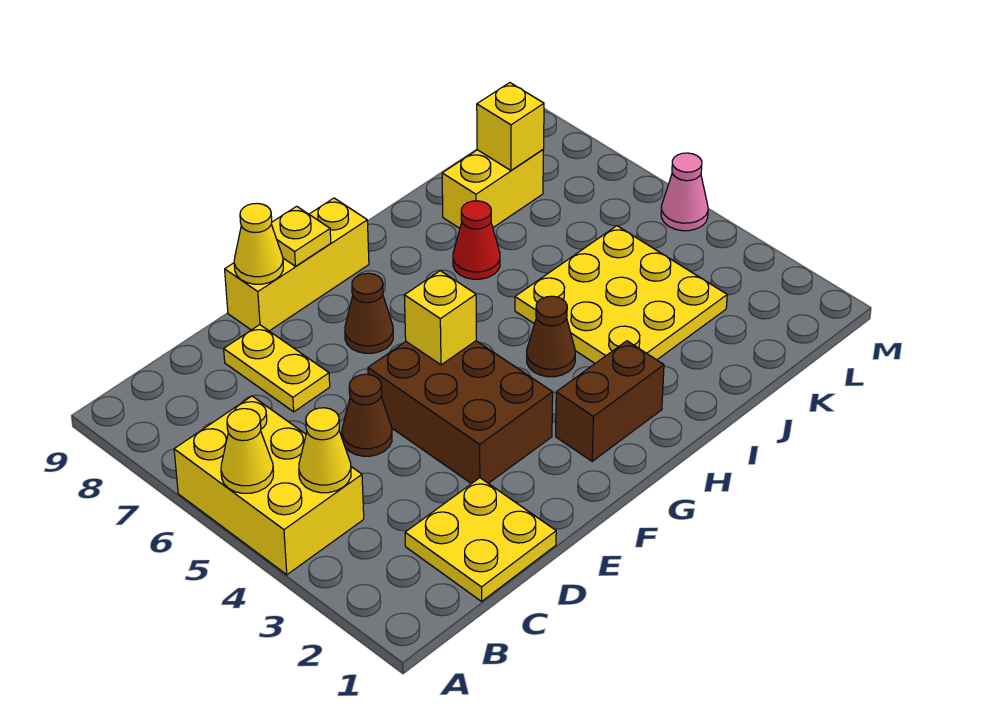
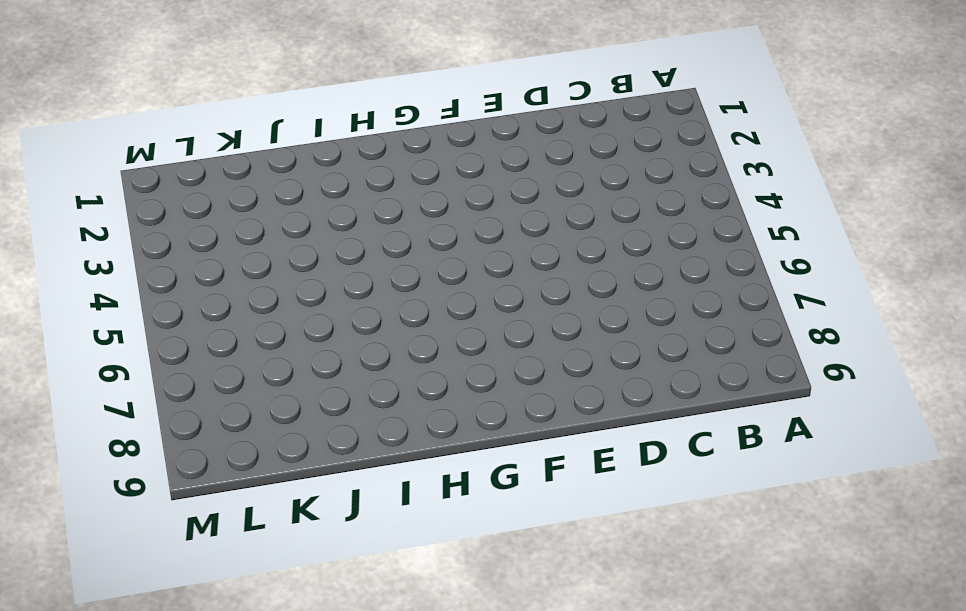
none -> yellow brick A4:B6 level 1
none -> yellow plate C1:D2 level 1
none -> brown cone D5 level 1

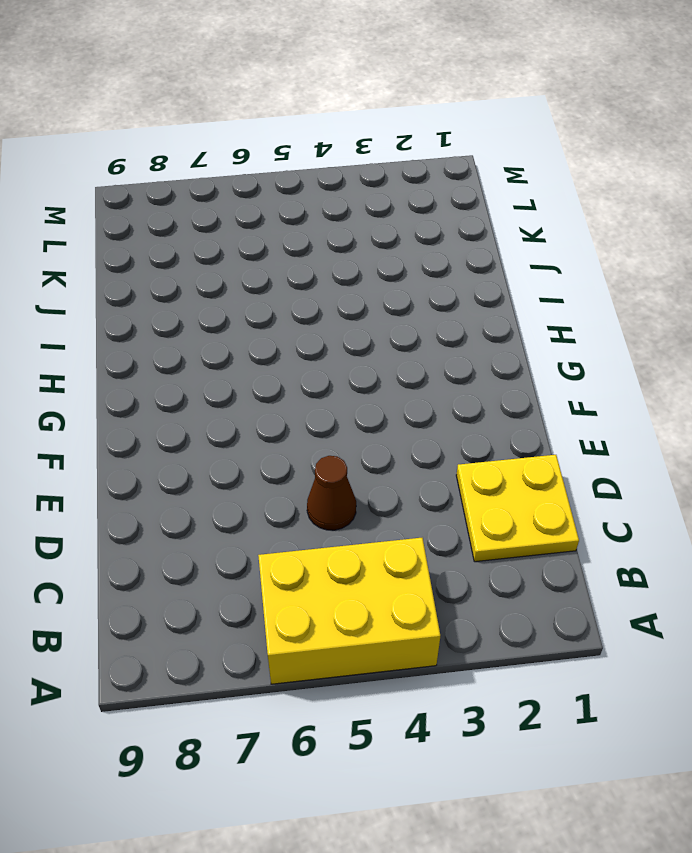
none -> yellow plate D7:D8 level 1
none -> brown brick E3:F5 level 1
none -> yellow brick E9:G9 level 1

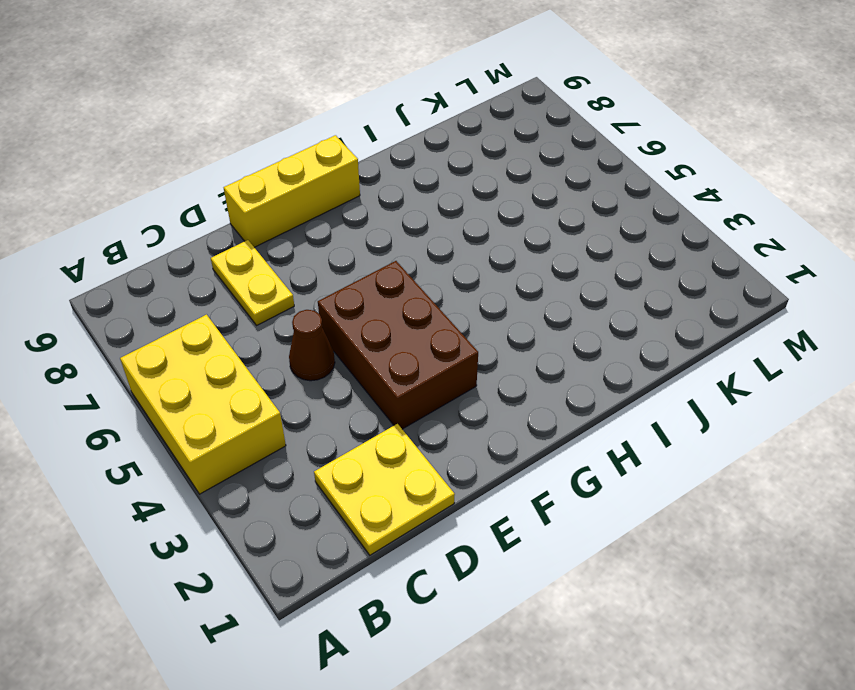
none -> brown cone F7 level 1
none -> brown brick G2:H2 level 1
none -> brown cone H4 level 1

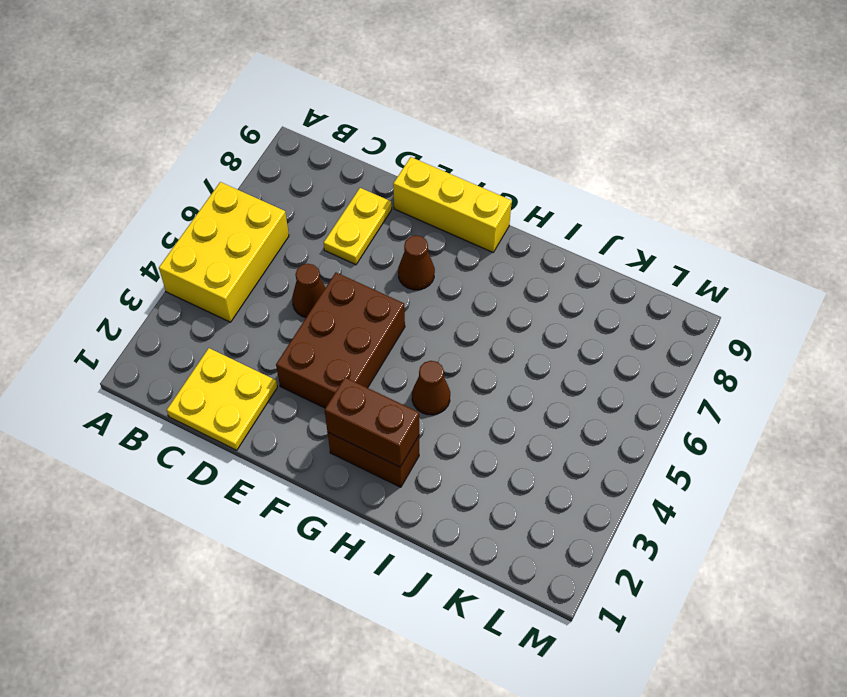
brown brick G2:H2 level 2 -> none
none -> yellow plate I3:K5 level 1
none -> red cone I7 level 1
none -> yellow brick J8:K8 level 1

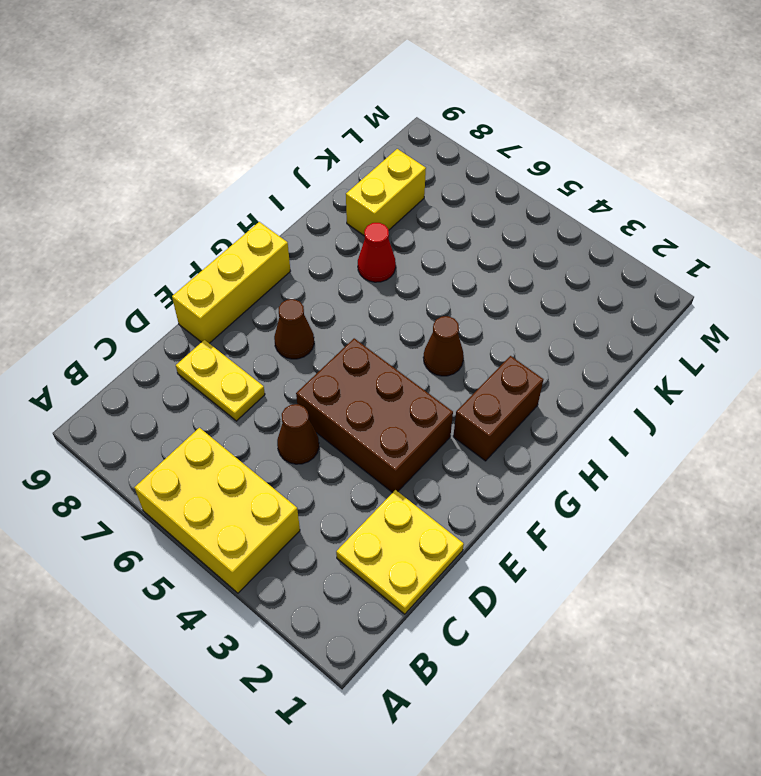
none -> yellow plate I3:K5 level 1
none -> pink cone M5 level 1
none -> yellow cone A5 level 2

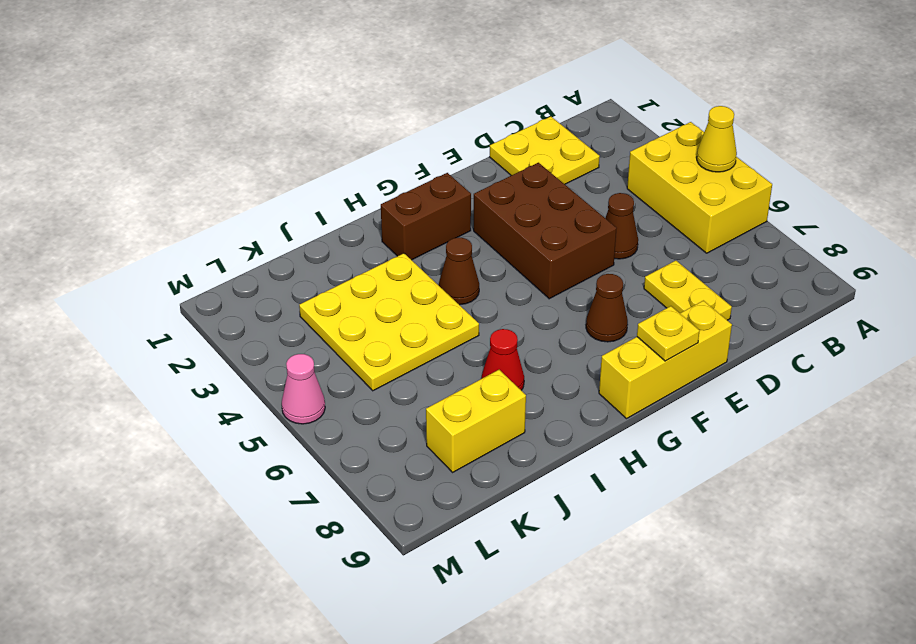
none -> yellow cone B4 level 2
none -> yellow cone E9 level 2
none -> yellow brick F5 level 2

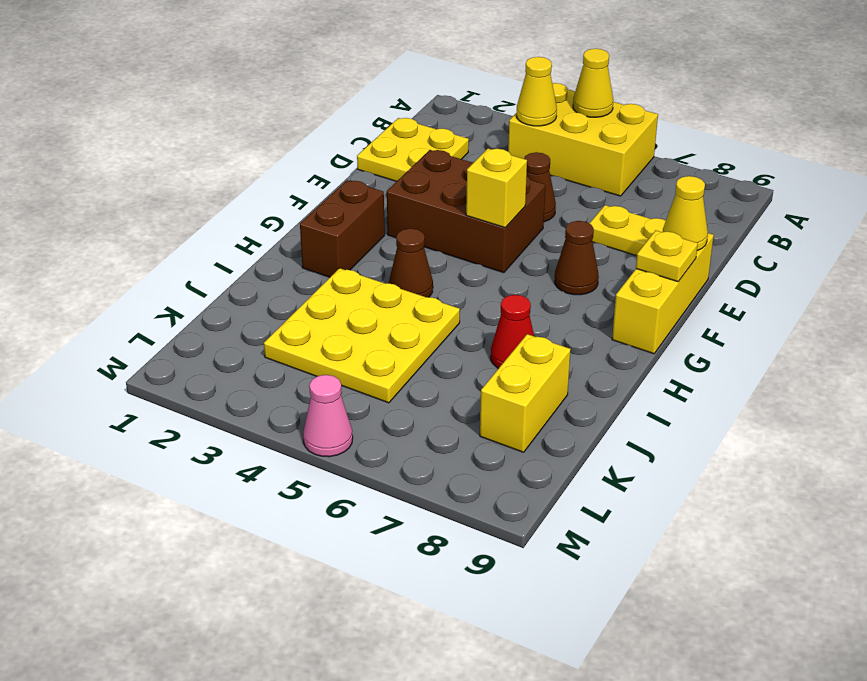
none -> yellow brick K8 level 2

